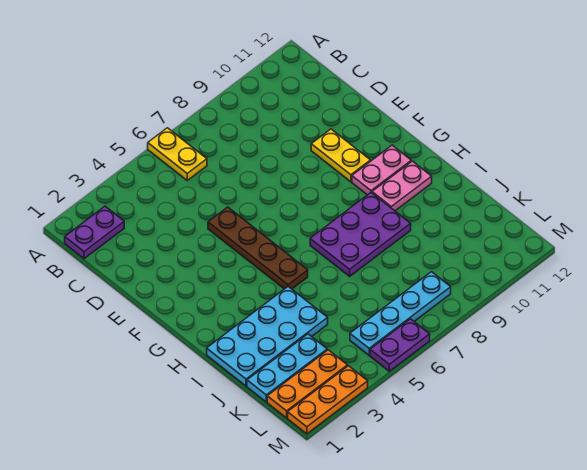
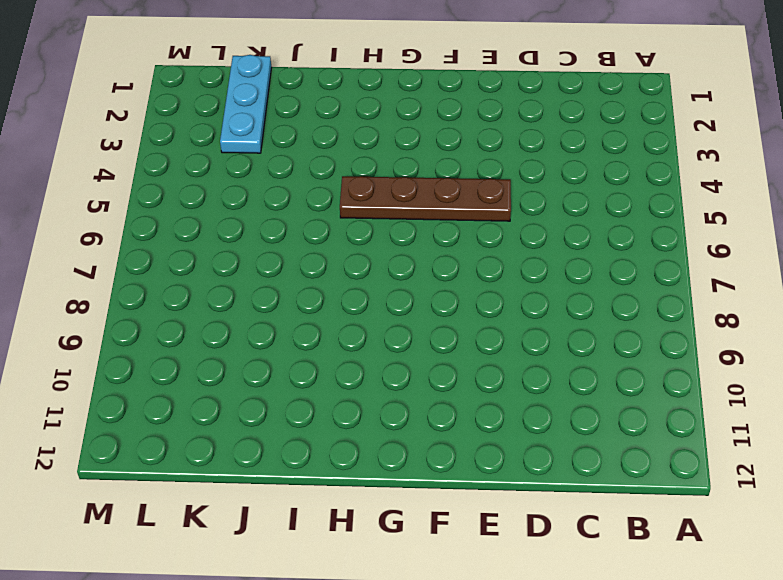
none -> yellow plate A6:B6 level 1
none -> purple plate B1:B2 level 1
none -> yellow plate E10:F10 level 1

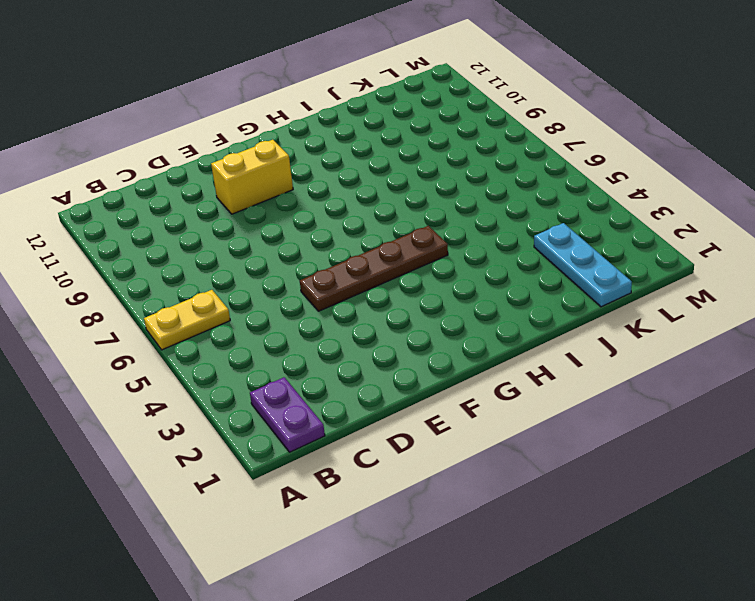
yellow brick E10:F10 level 1 -> yellow plate E10:F10 level 1
none -> pink plate G10:G11 level 1
none -> purple plate H7:I9 level 1
none -> pink plate H10:H11 level 1

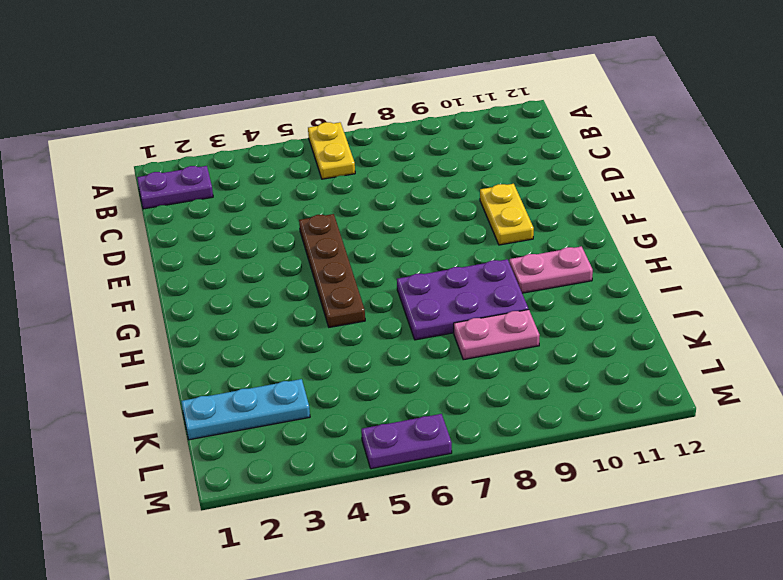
pink plate J8:J9 level 1 -> pink plate G10:G11 level 1
none -> cyan plate I1:J4 level 1
none -> orange plate L1:L3 level 1
none -> cyan plate L5:L8 level 1

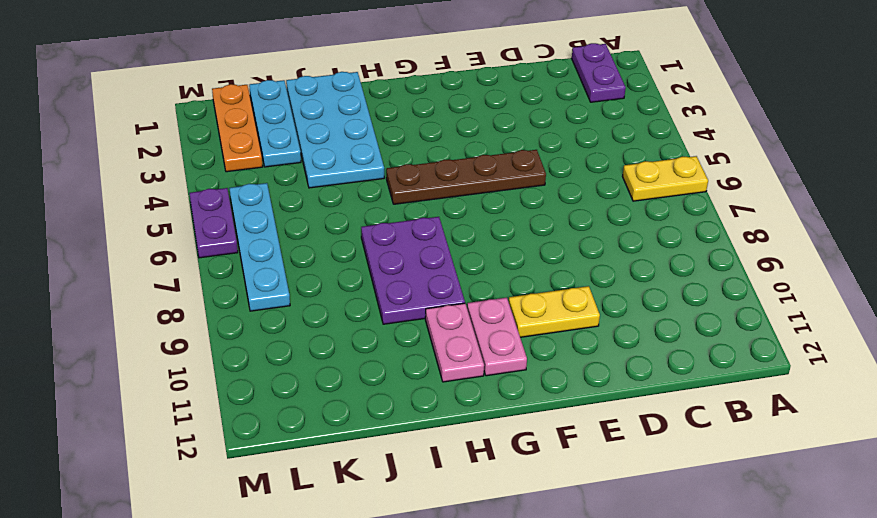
none -> orange plate M1:M3 level 1

